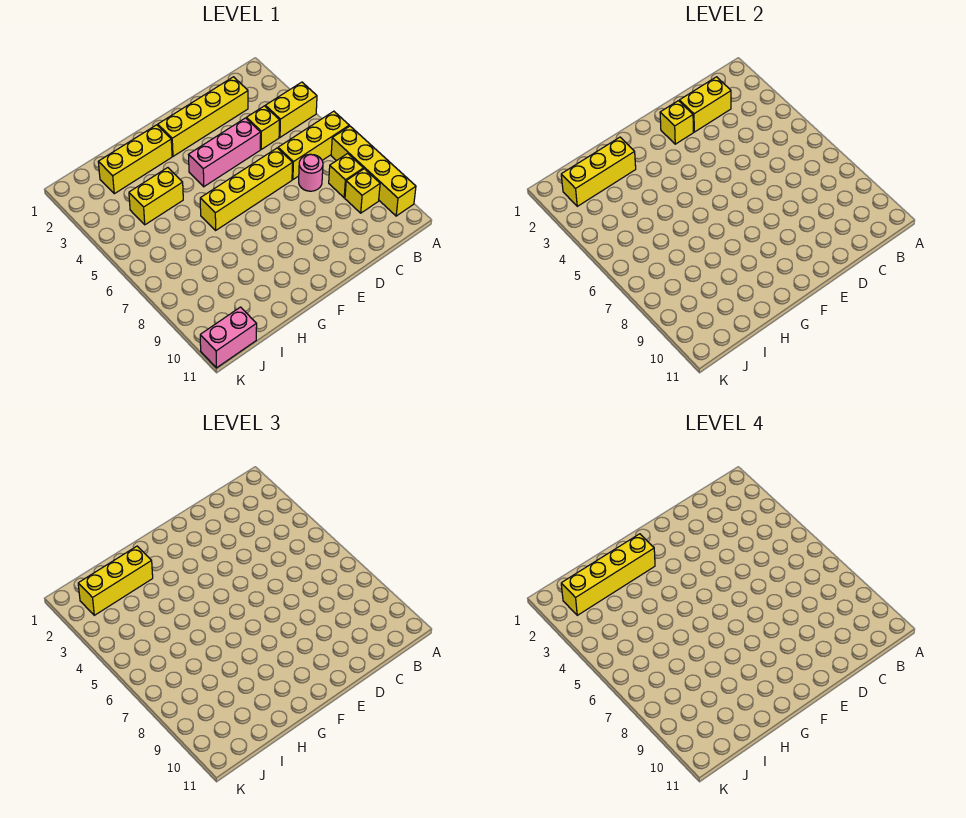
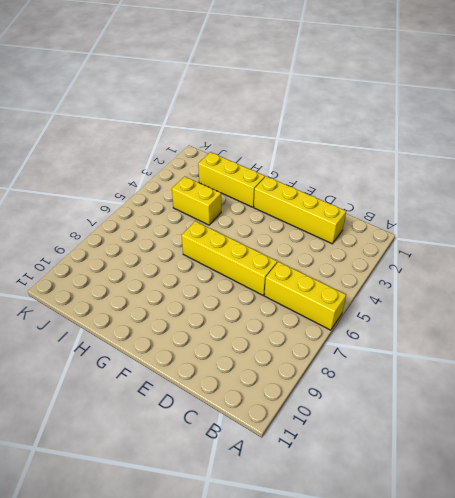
none -> yellow brick A4:B4 level 1
none -> yellow brick A7:A10 level 1
none -> yellow brick B8 level 1

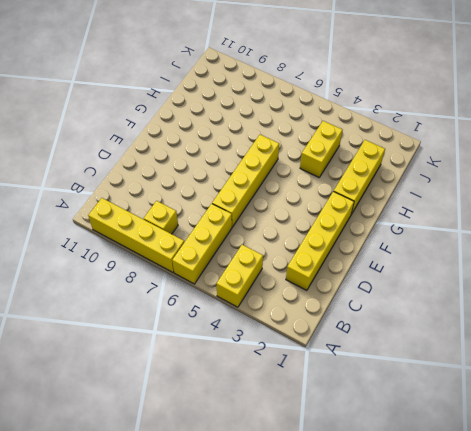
none -> yellow brick B9 level 1
none -> yellow brick C4 level 1
none -> pink round brick C7 level 1

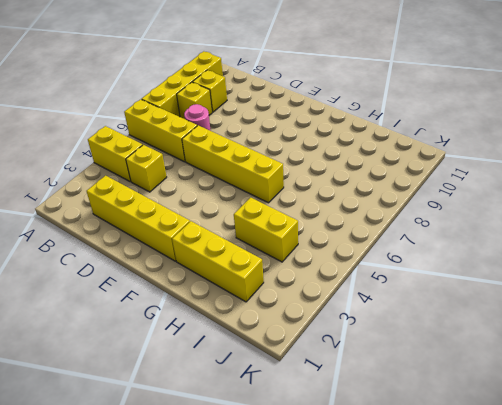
none -> pink brick D4:F4 level 1
none -> pink brick J11:K11 level 1
none -> yellow brick C2:D2 level 2

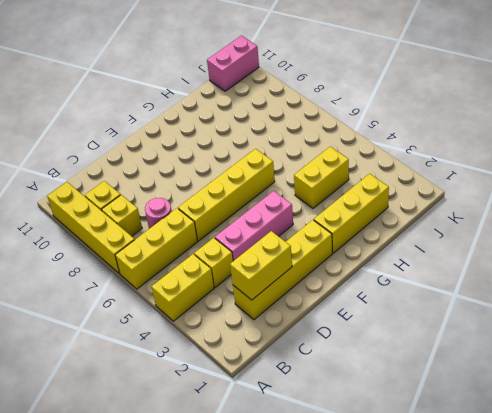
none -> yellow brick E2 level 2
none -> yellow brick H2:J2 level 2
none -> yellow brick H2:J2 level 3

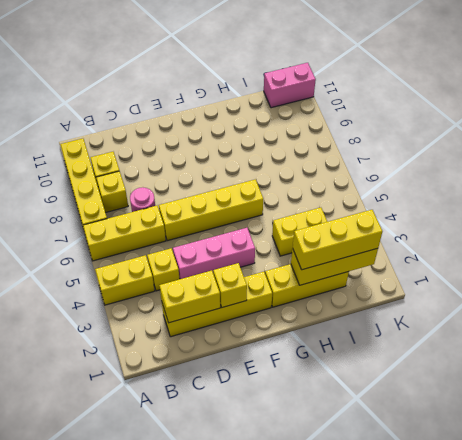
none -> yellow brick G2:J2 level 4

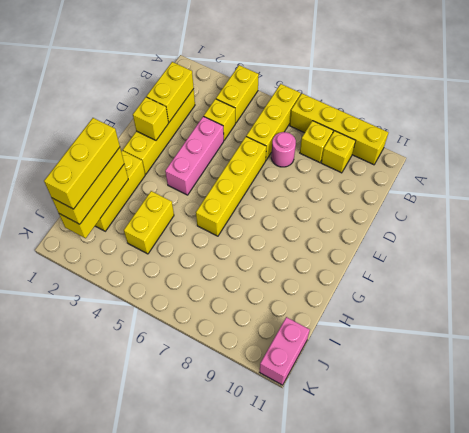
yellow brick H2:J2 level 4 -> yellow brick G2:J2 level 4

